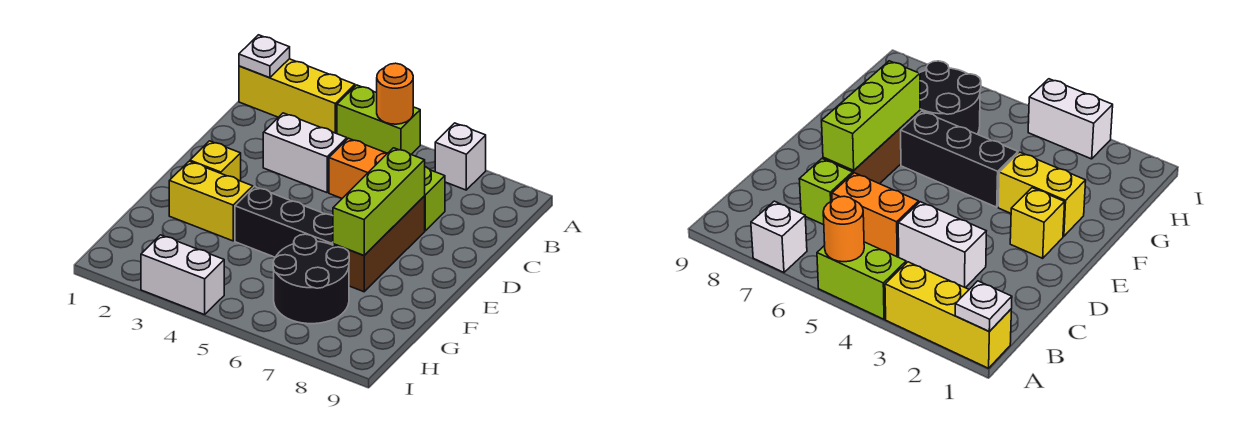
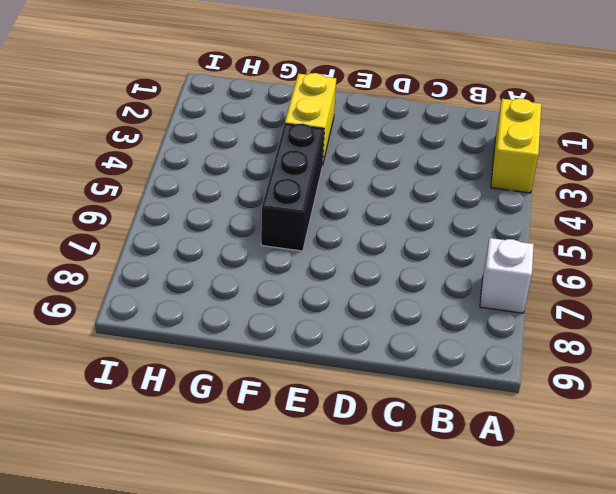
yellow brick A2:A3 level 1 -> yellow brick A1:A3 level 1
none -> lime brick A4:A5 level 1
none -> white brick C3:C4 level 1
none -> orange brick C5:C6 level 1

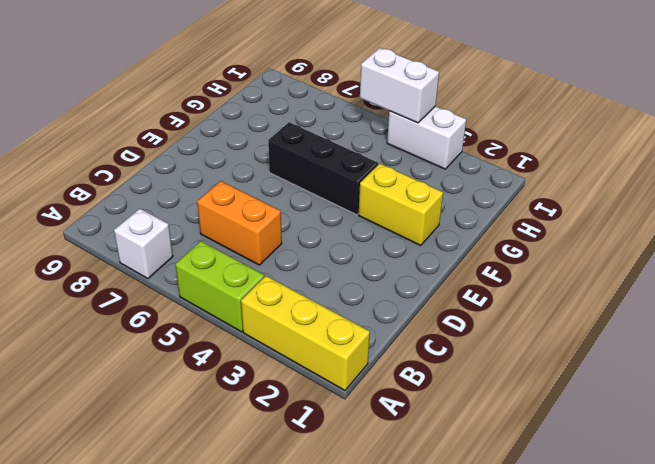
white brick I4:I5 level 2 -> white brick C3:C4 level 1
none -> lime brick C7 level 1
none -> brown brick D7:F7 level 1
none -> yellow brick E2 level 1

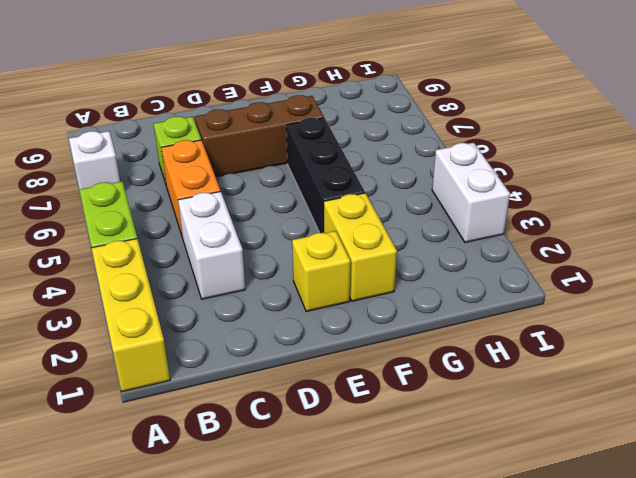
none -> black round brick G6:H7 level 1
none -> white plate A1 level 2
none -> orange round brick A5 level 2

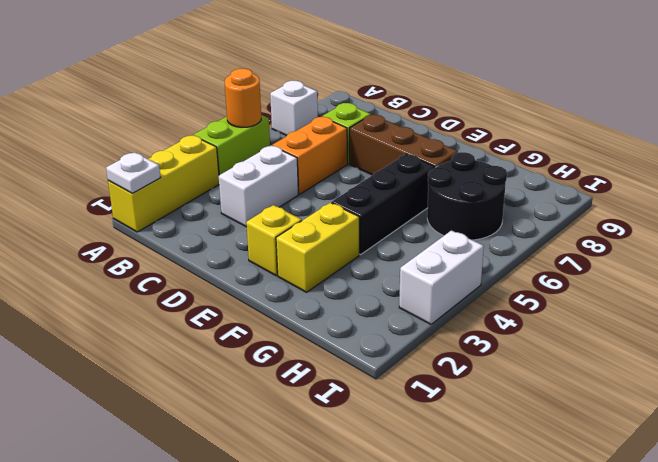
none -> lime brick D7:F7 level 2

